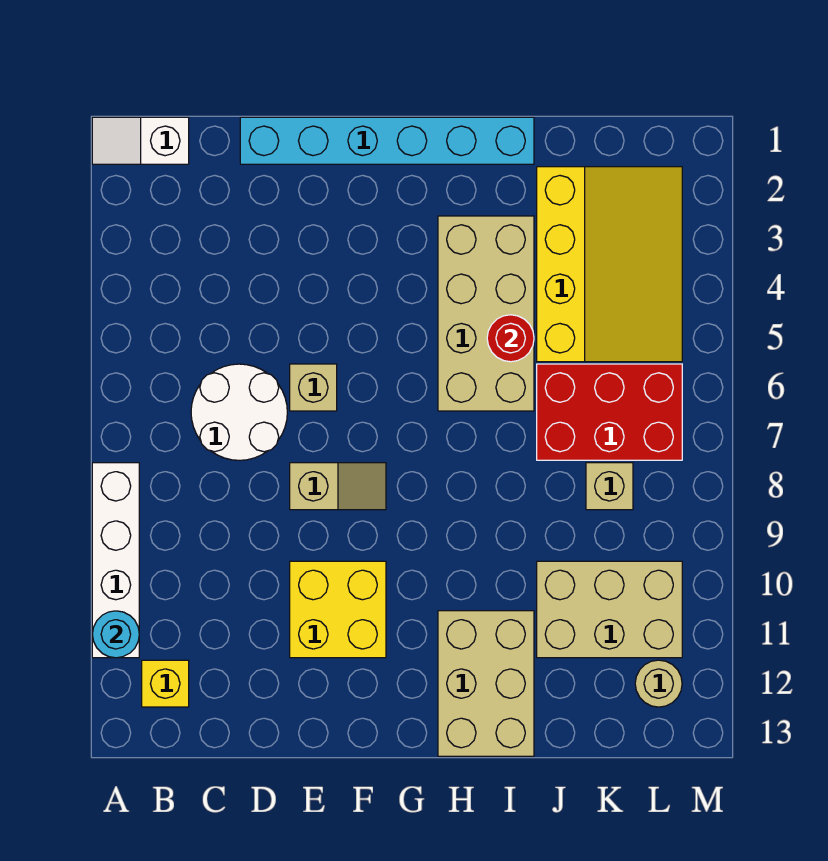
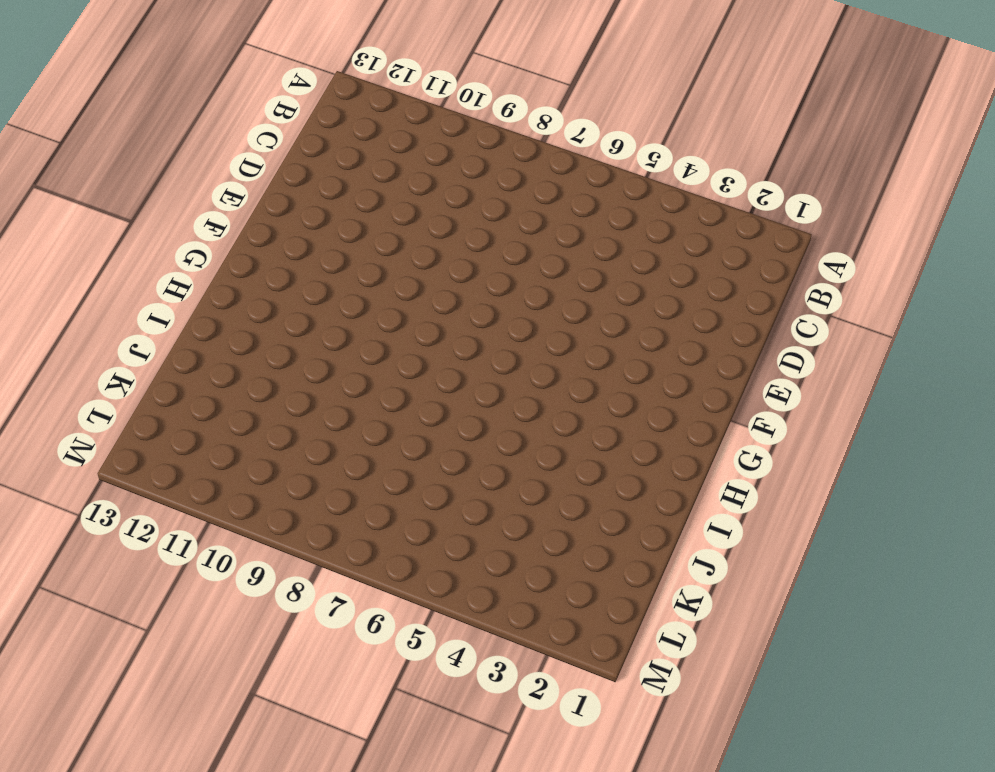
none -> white slope A1:B1 level 1 top B
none -> white brick A8:A11 level 1
none -> yellow brick B12 level 1

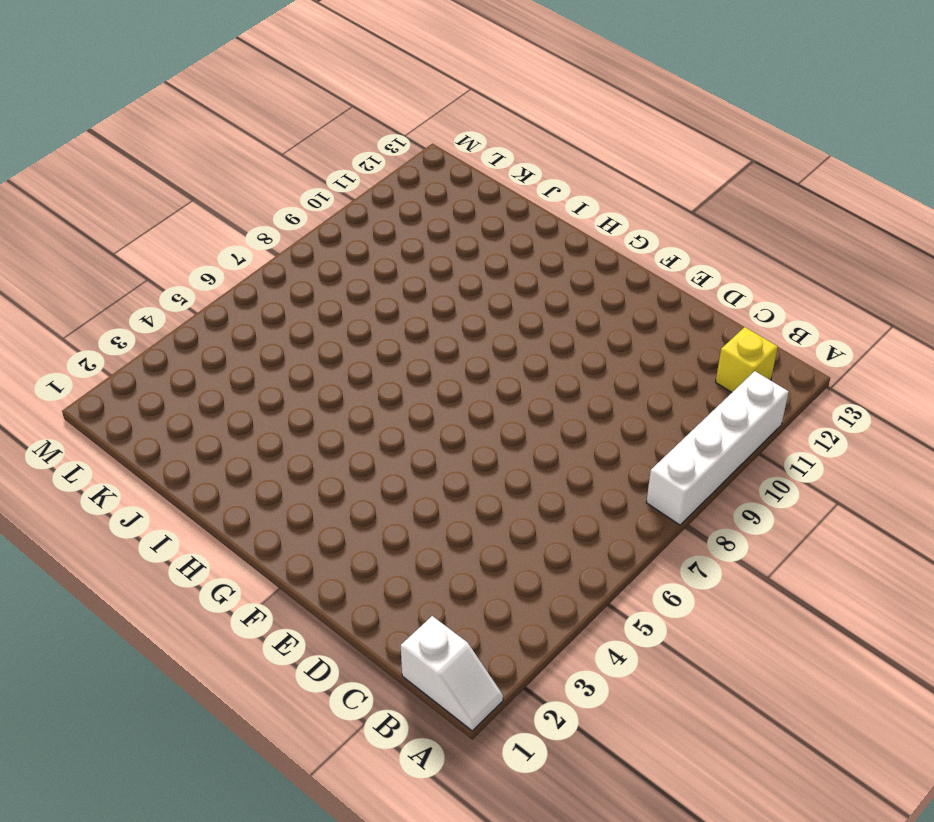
none -> white round brick C6:D7 level 1
none -> cyan brick D1:I1 level 1
none -> tan brick E6 level 1

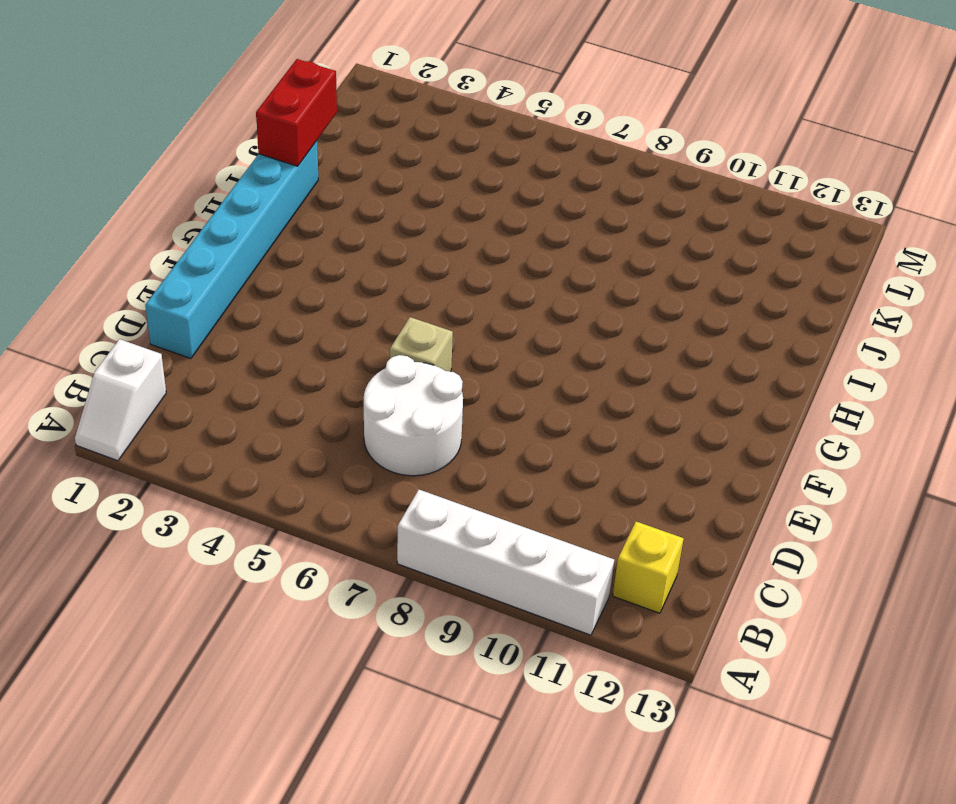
red brick I1:J1 level 2 -> none
none -> tan slope E8:F8 level 1 top E
none -> yellow brick E10:F11 level 1
none -> tan brick H3:I6 level 1

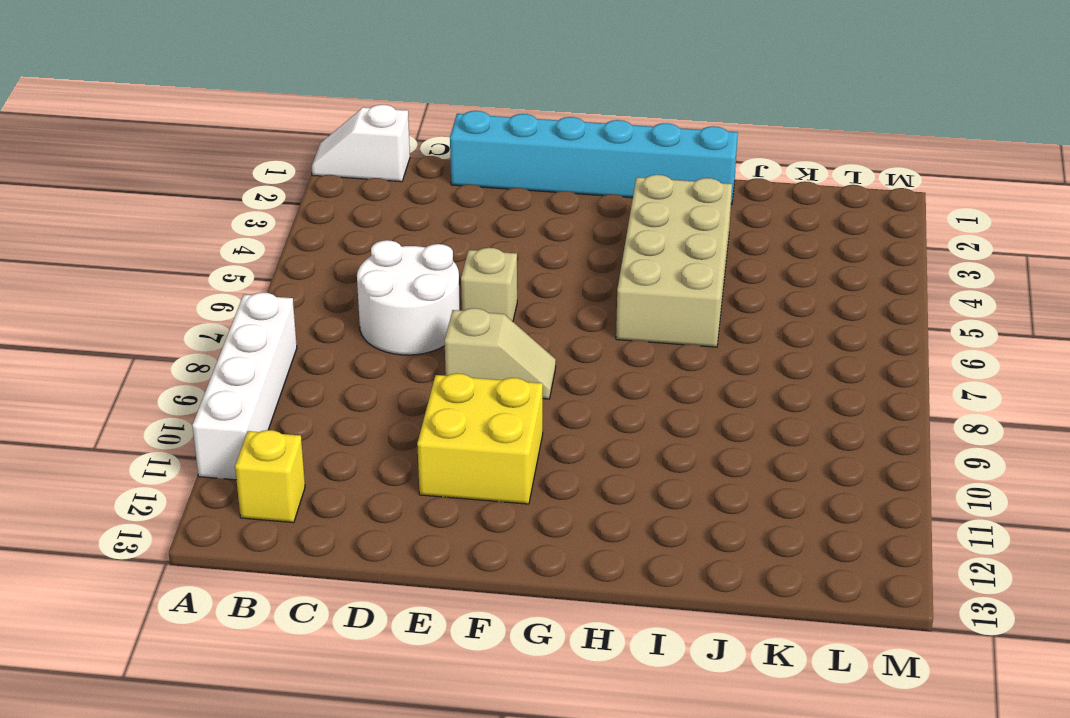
none -> tan brick H11:I13 level 1
none -> yellow slope J2:L5 level 1 top J
none -> red brick J6:L7 level 1

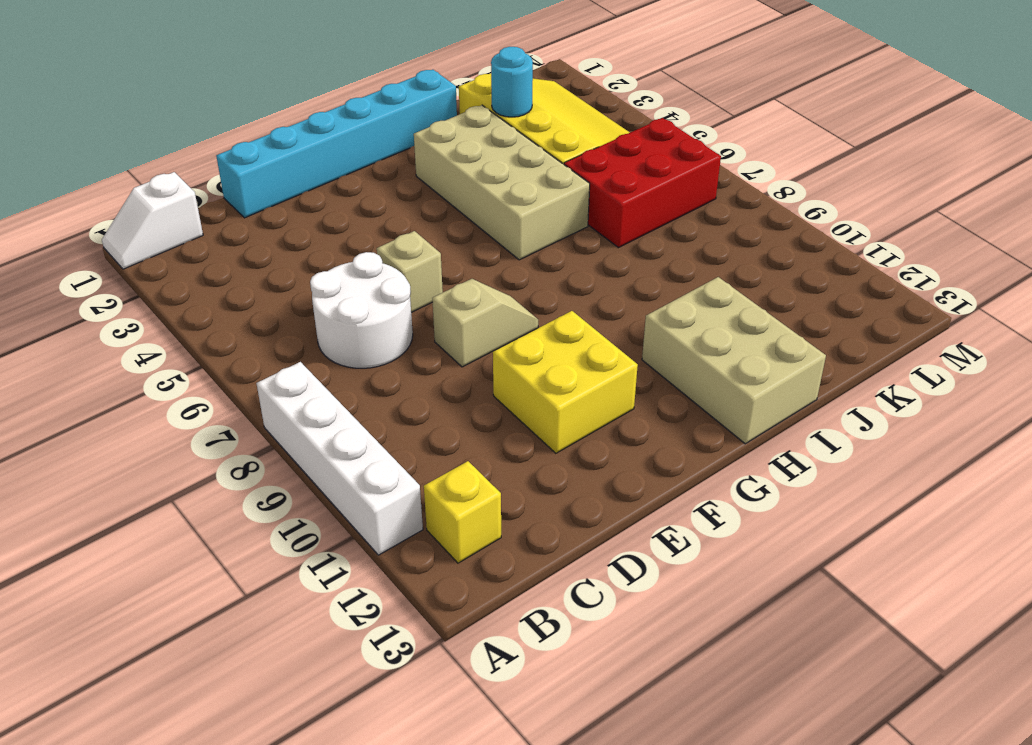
cyan round brick J3 level 2 -> cyan round brick A11 level 2
none -> tan brick J10:L11 level 1
none -> tan brick K8 level 1
none -> tan round brick L12 level 1

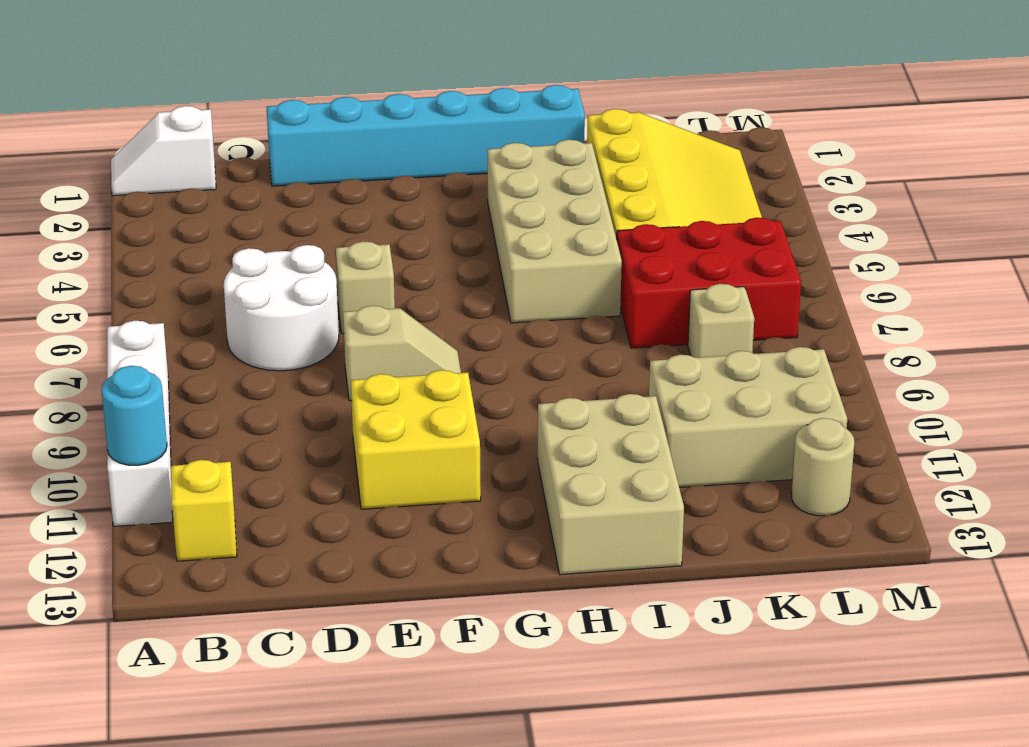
none -> red round brick I5 level 2

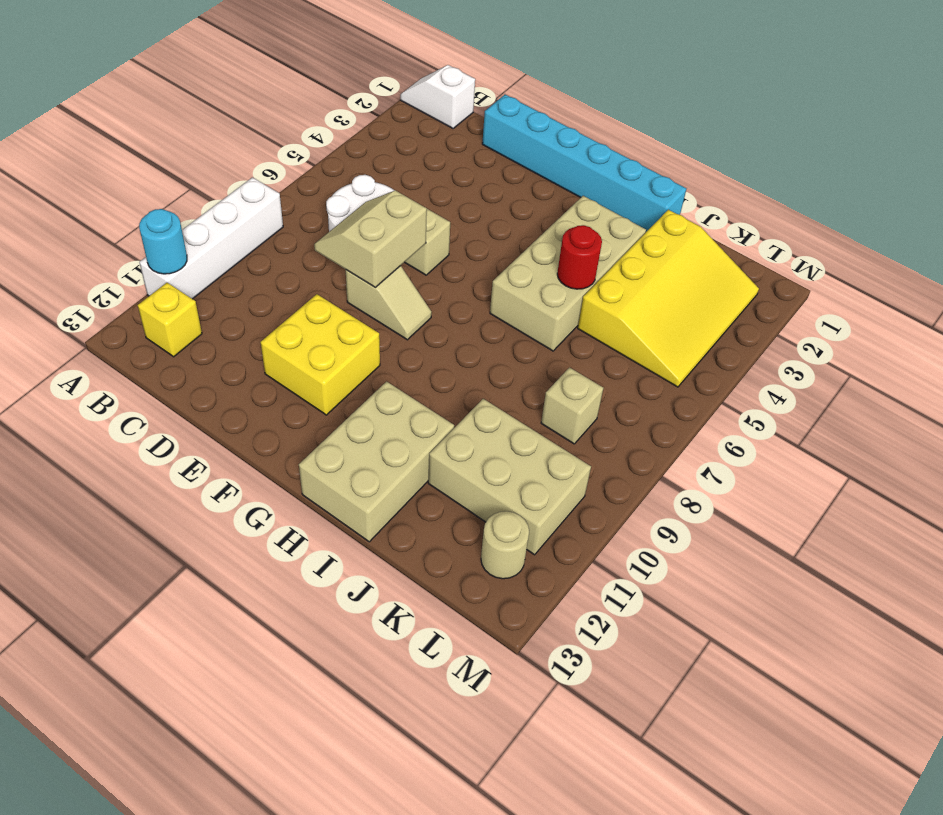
tan slope D7:E8 level 2 top E -> none
none -> red brick J6:L7 level 1

